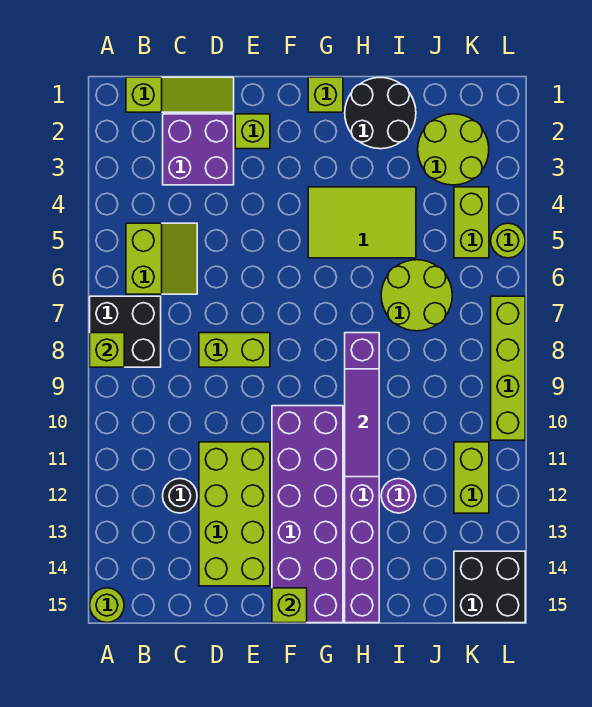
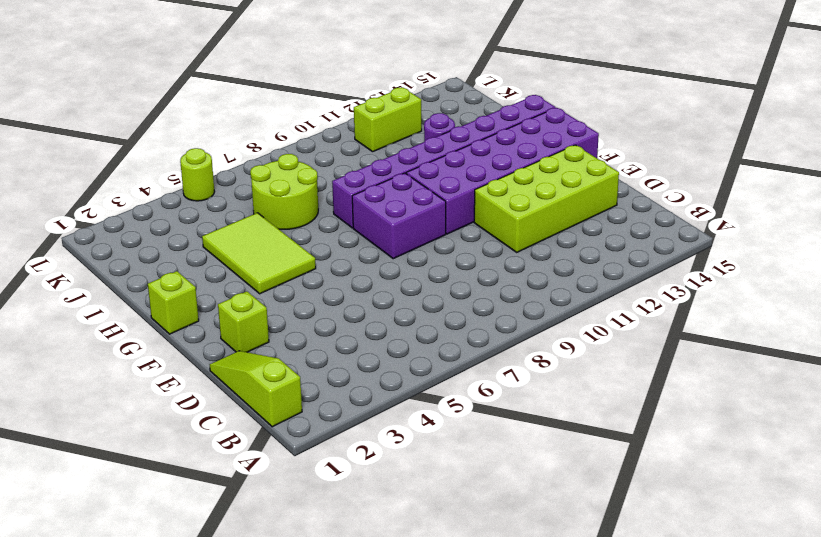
purple brick F8:G9 level 1 -> purple brick C2:D3 level 1
none -> black brick A7:B8 level 1
none -> lime round brick A15 level 1
none -> lime slope B5:C6 level 1 top B

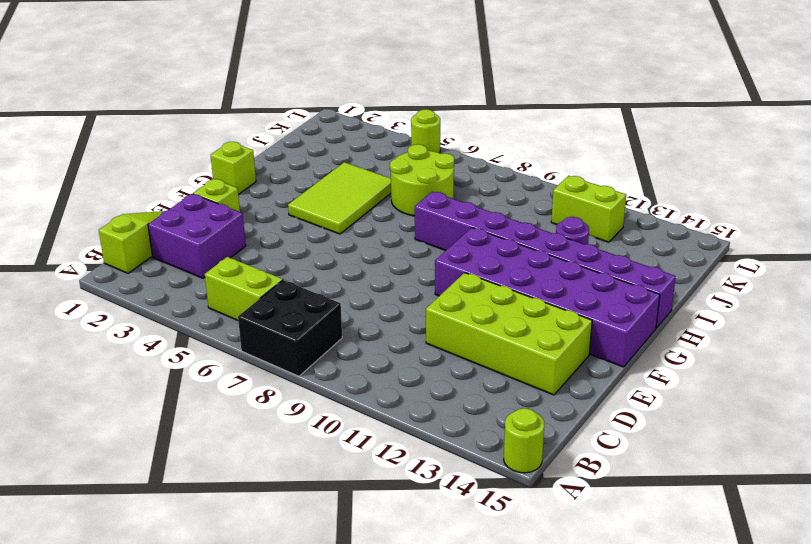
none -> black round brick C12 level 1
none -> lime brick D8:E8 level 1
none -> black round brick H1:I2 level 1

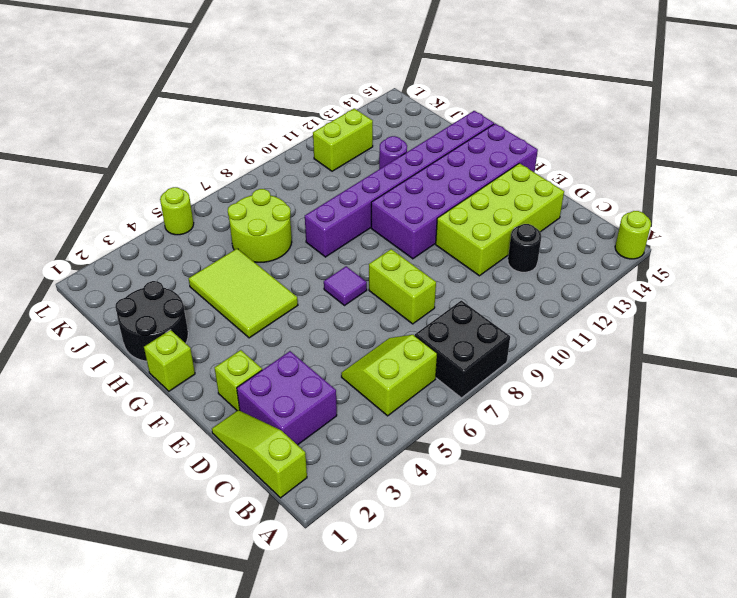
purple tile F7 level 1 -> none
none -> lime round brick J2:K3 level 1
none -> lime brick K4:K5 level 1
none -> black brick K14:L15 level 1

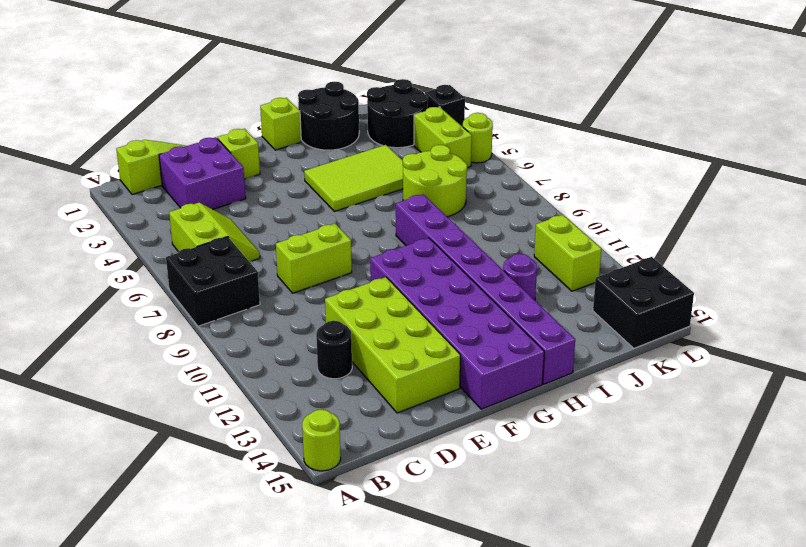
black round brick J2:K3 level 1 -> lime round brick J2:K3 level 1
black brick L3 level 1 -> none
none -> lime brick L7:L10 level 1
none -> lime brick A8 level 2
none -> lime brick F15 level 2

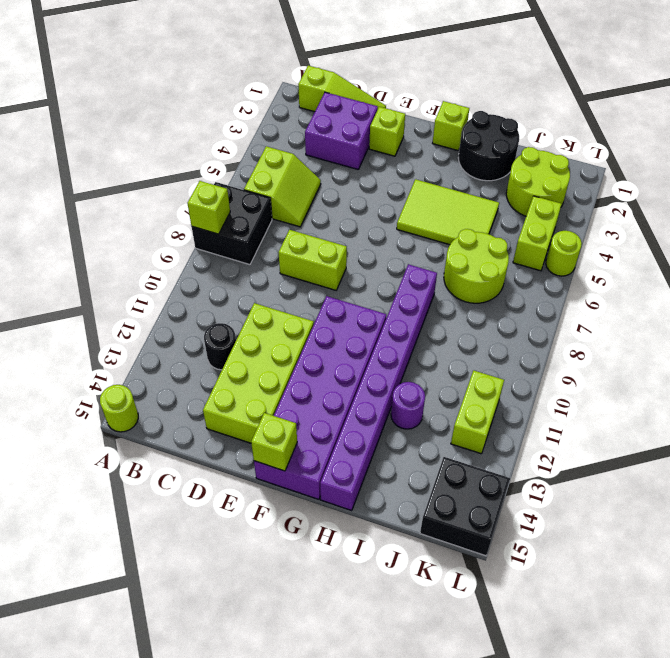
none -> lime brick L7:L10 level 1
none -> purple tile H9:H11 level 2

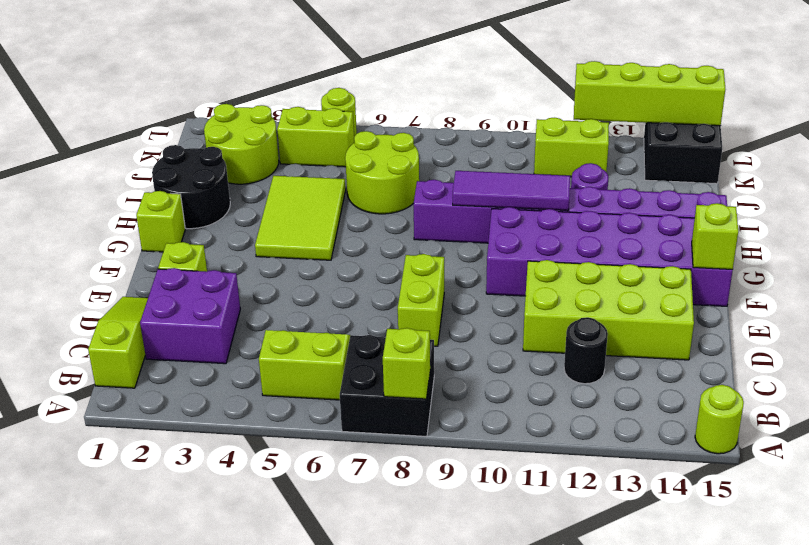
lime brick L12:L15 level 2 -> lime brick L7:L10 level 1

